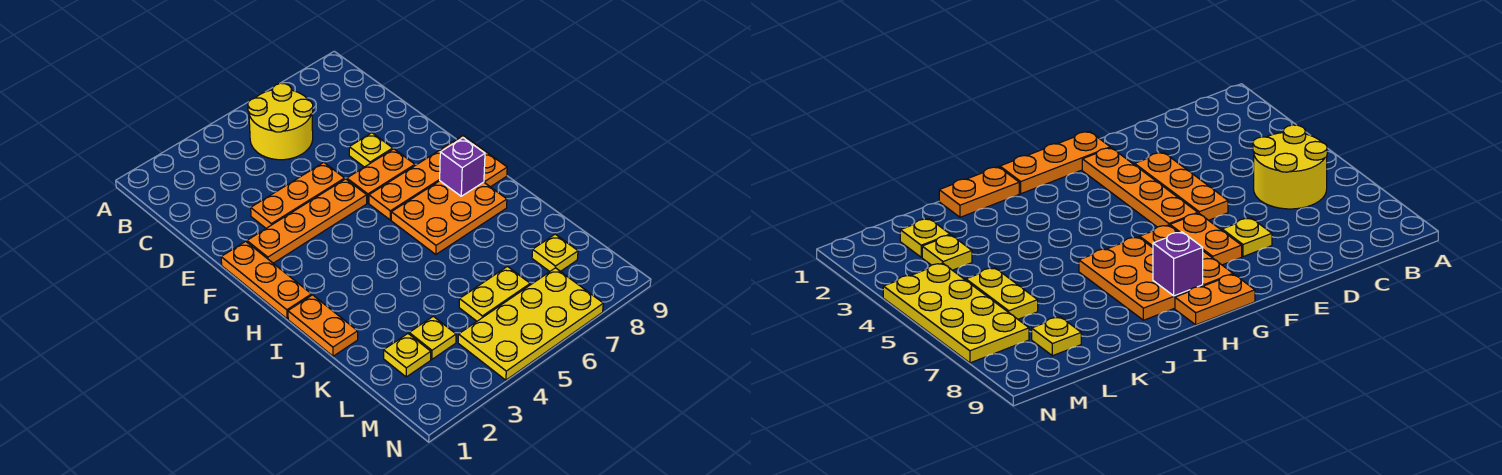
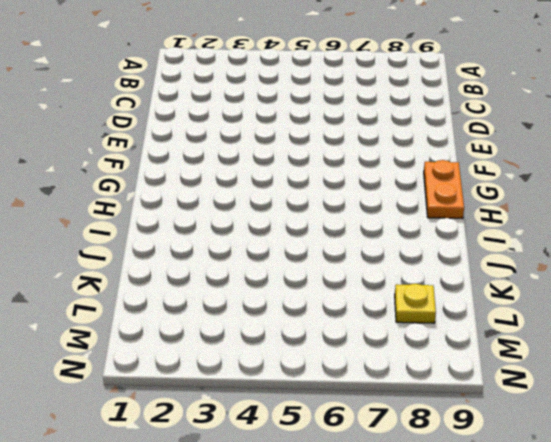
none -> yellow round brick B5:C6 level 1
none -> orange plate E3:E5 level 1
none -> yellow plate E7 level 1

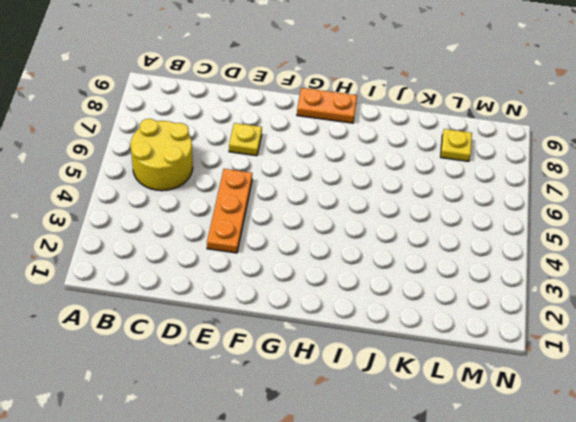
none -> orange plate F1:H1 level 1
none -> orange plate F2:F5 level 1
none -> orange plate F6:F7 level 1

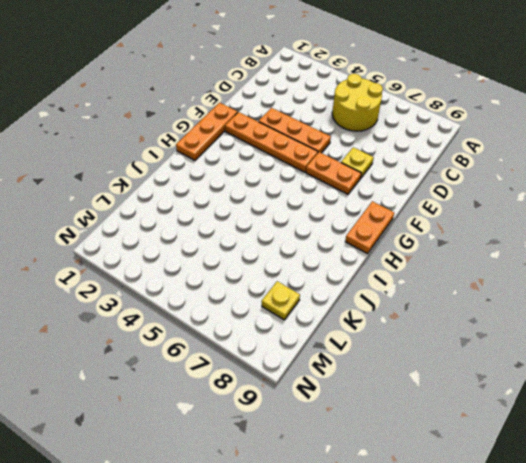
none -> orange plate G6:G8 level 1
none -> orange plate H6:I8 level 1
none -> orange plate I1:J1 level 1

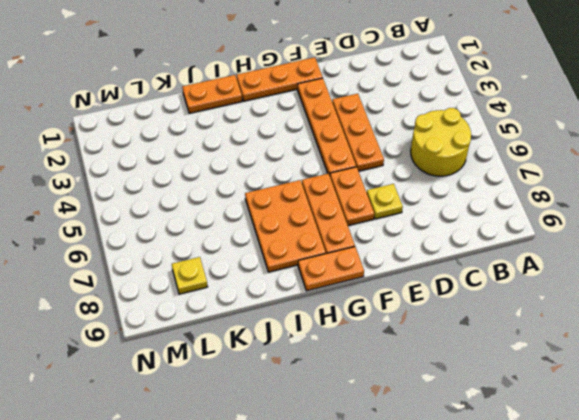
none -> yellow plate L2 level 1
none -> yellow plate L3 level 1
none -> yellow plate L5:L6 level 1

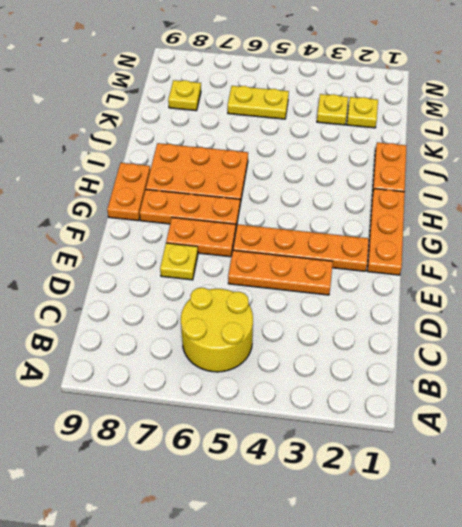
none -> yellow plate M4:N7 level 1
none -> purple brick H8 level 2

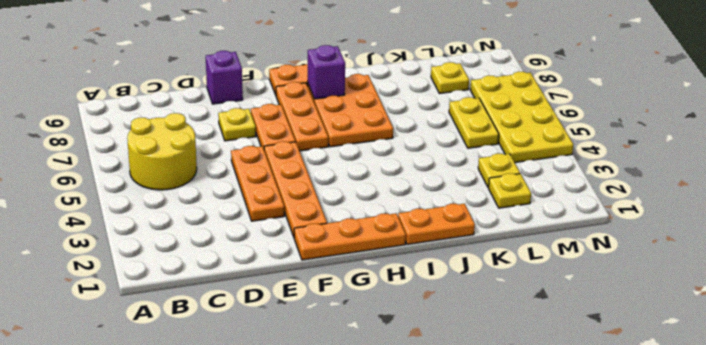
purple brick E9 level 1 -> none

